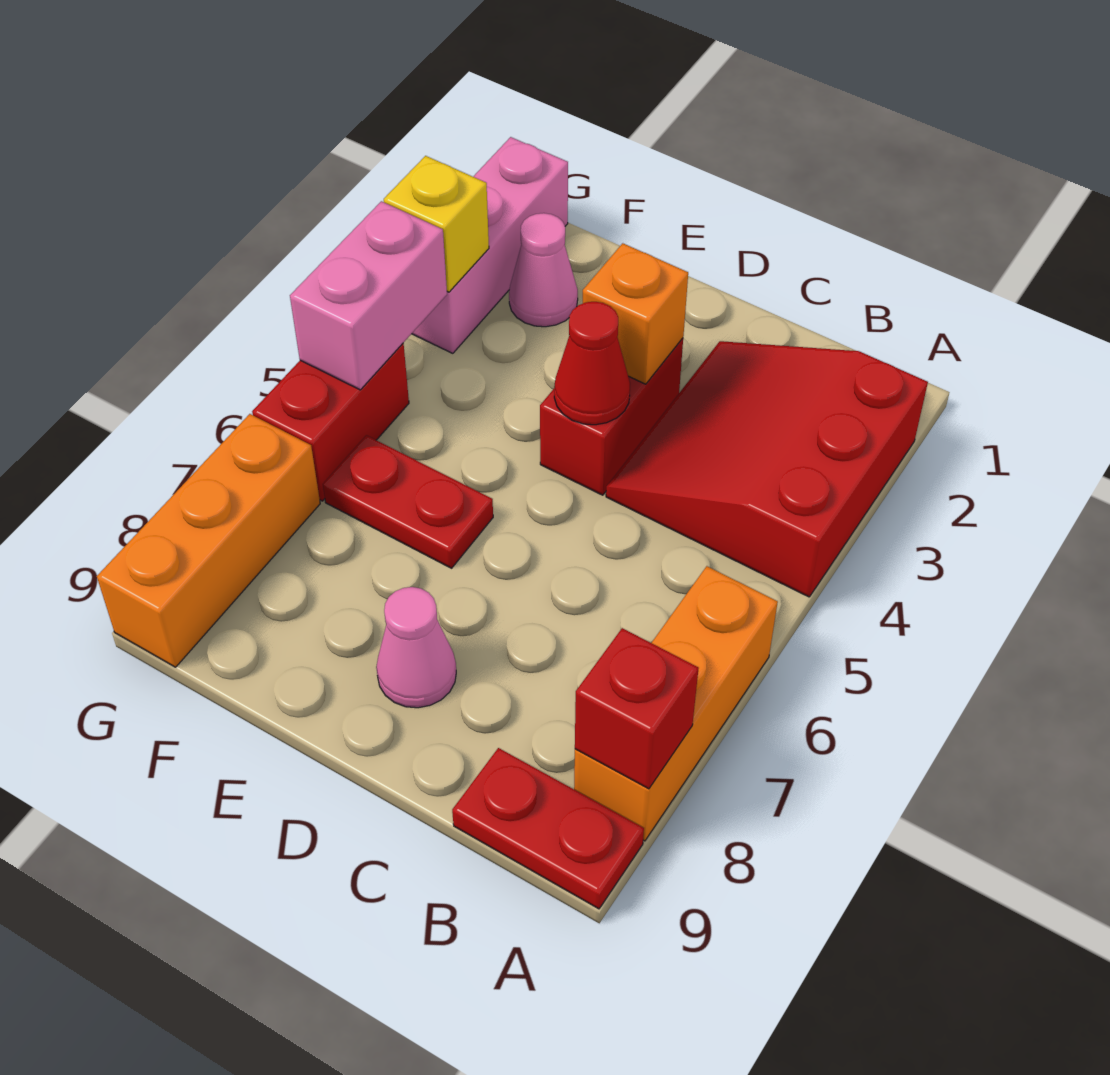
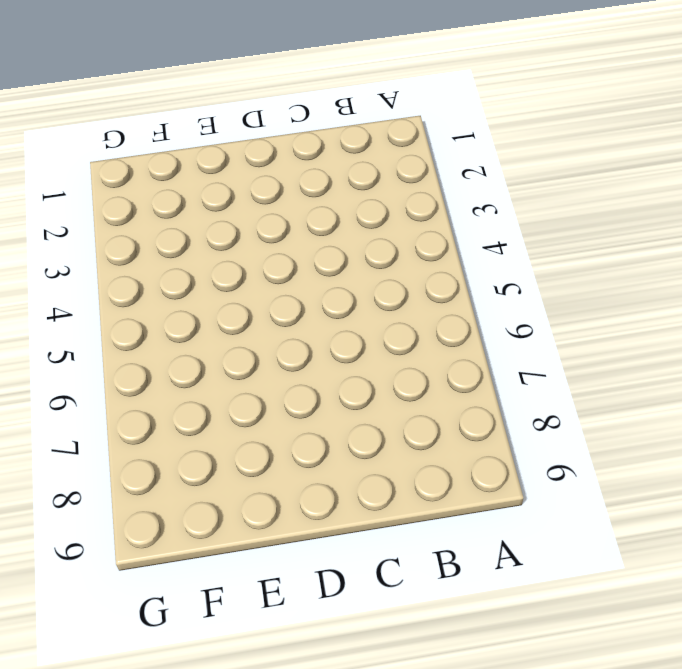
none -> red slope A2:C4 level 1 top A
none -> orange brick A6:A8 level 1
none -> red plate A9:B9 level 1

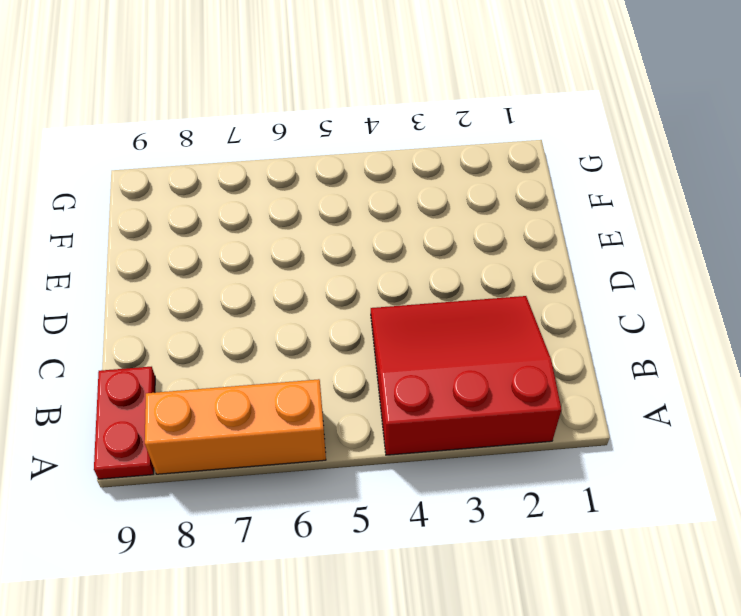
none -> red brick D3:D4 level 1
none -> pink cone D8 level 1
none -> red plate E6:F6 level 1

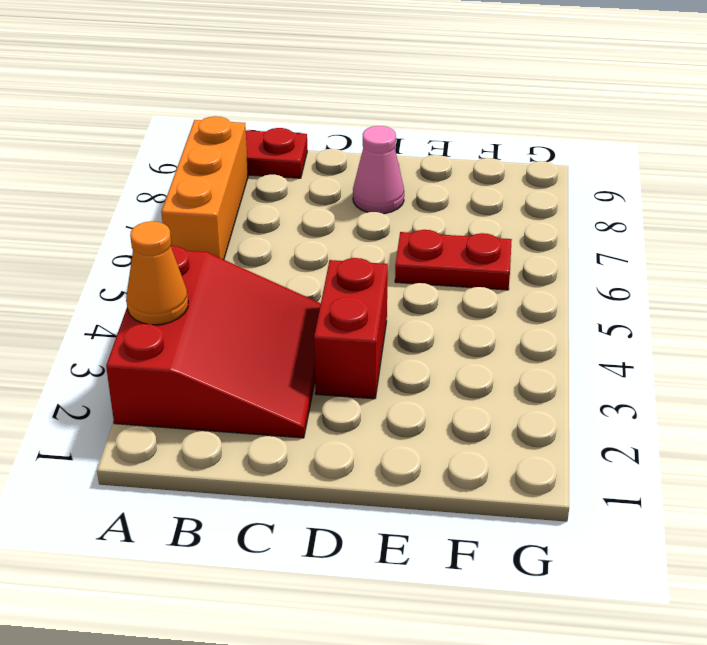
orange cone A3 level 2 -> none
none -> pink cone F2 level 1
none -> pink brick G1:G3 level 1
none -> red brick G5:G6 level 1

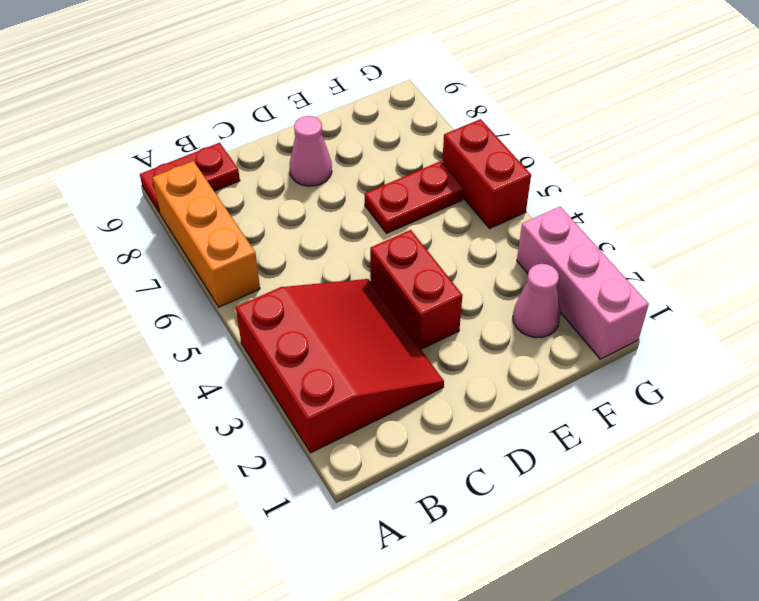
none -> orange brick G7:G9 level 1
none -> red brick A8 level 2
none -> orange brick D3 level 2

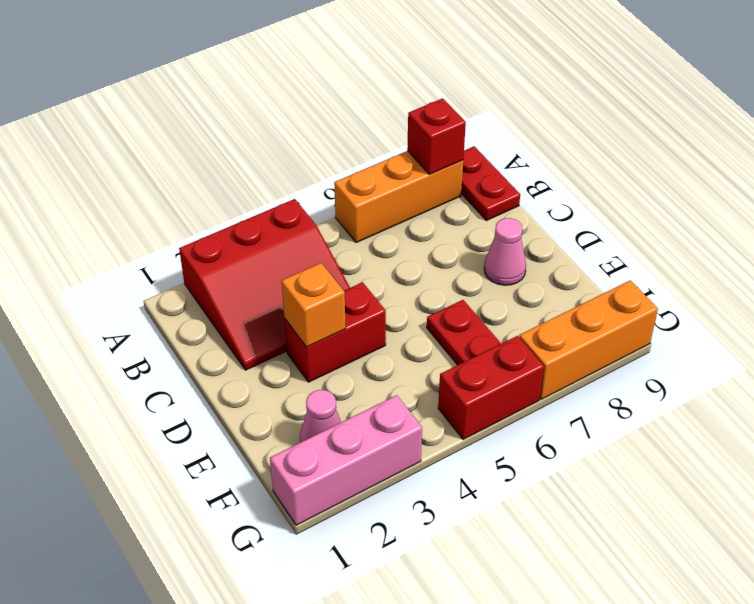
none -> red cone D4 level 2
none -> yellow brick G3 level 2
none -> pink brick G4:G5 level 2

